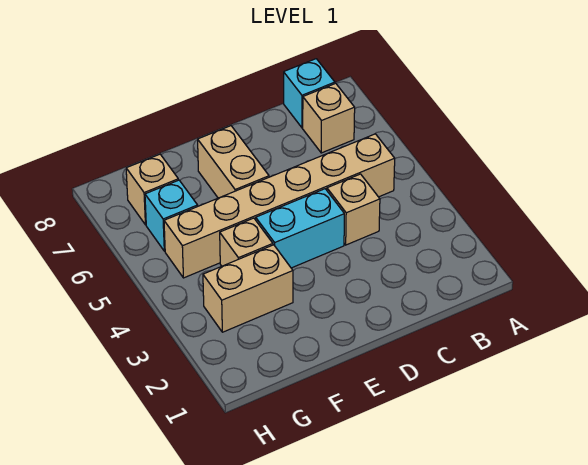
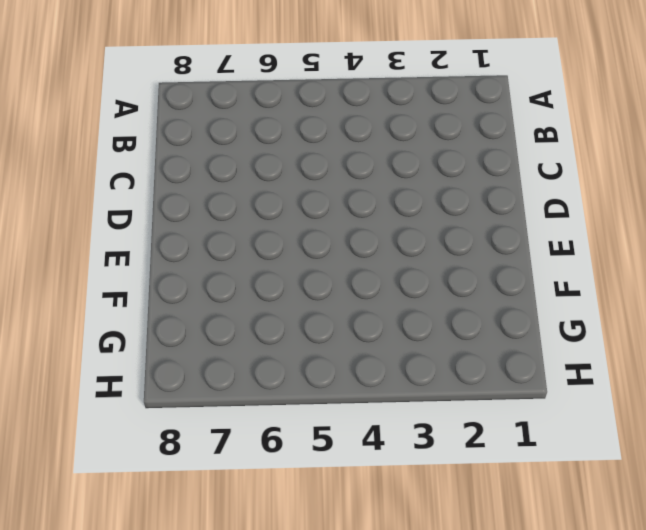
none -> tan brick B5:G5 level 1
none -> tan brick B7 level 1

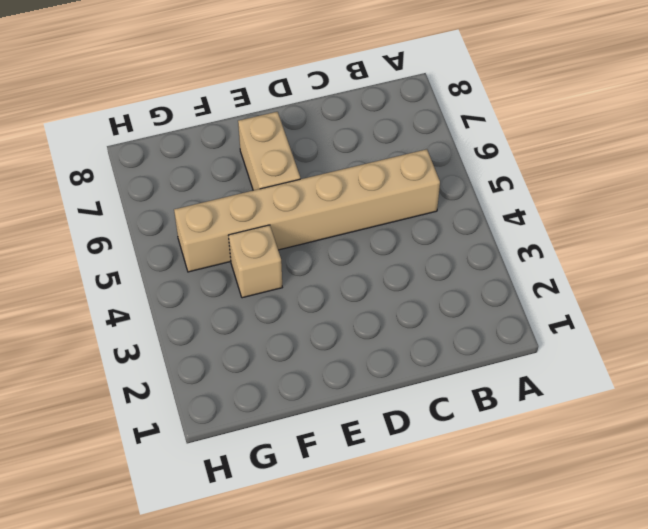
none -> tan brick B7 level 1
none -> cyan brick B8 level 1

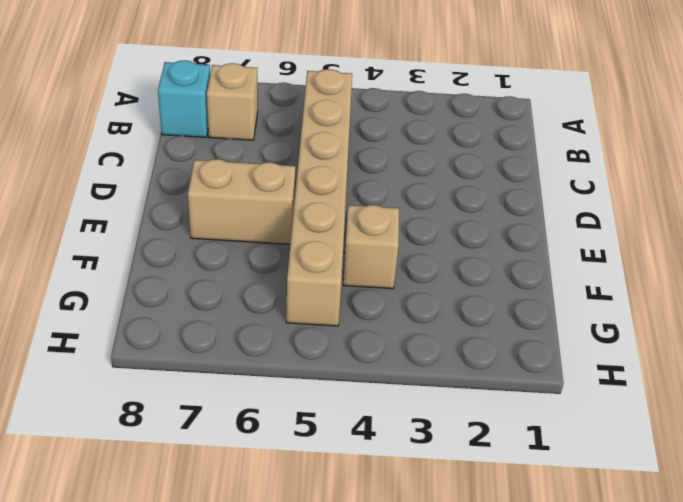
none -> tan brick C4 level 1
none -> cyan brick D4:E4 level 1

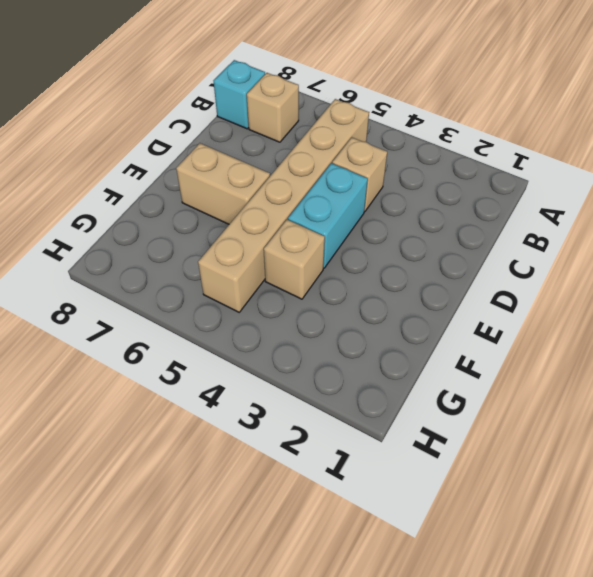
none -> tan brick F3:G3 level 1
none -> cyan brick G6 level 1

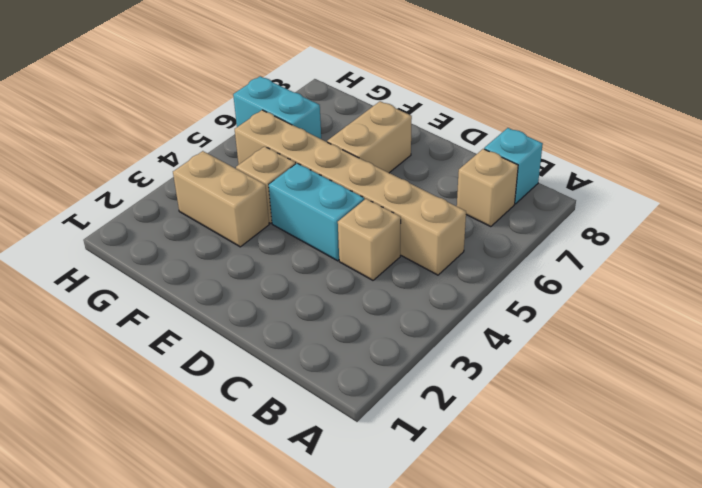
cyan brick G6:H6 level 1 -> cyan brick G6 level 1
none -> tan brick G7 level 1

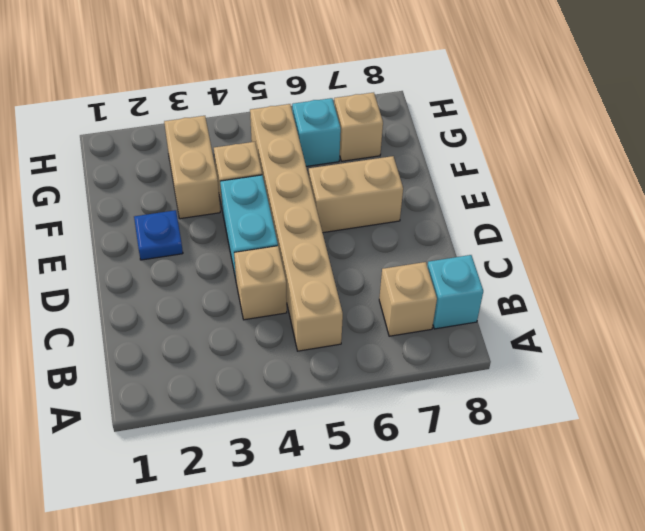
blue plate E2 level 1 -> none

